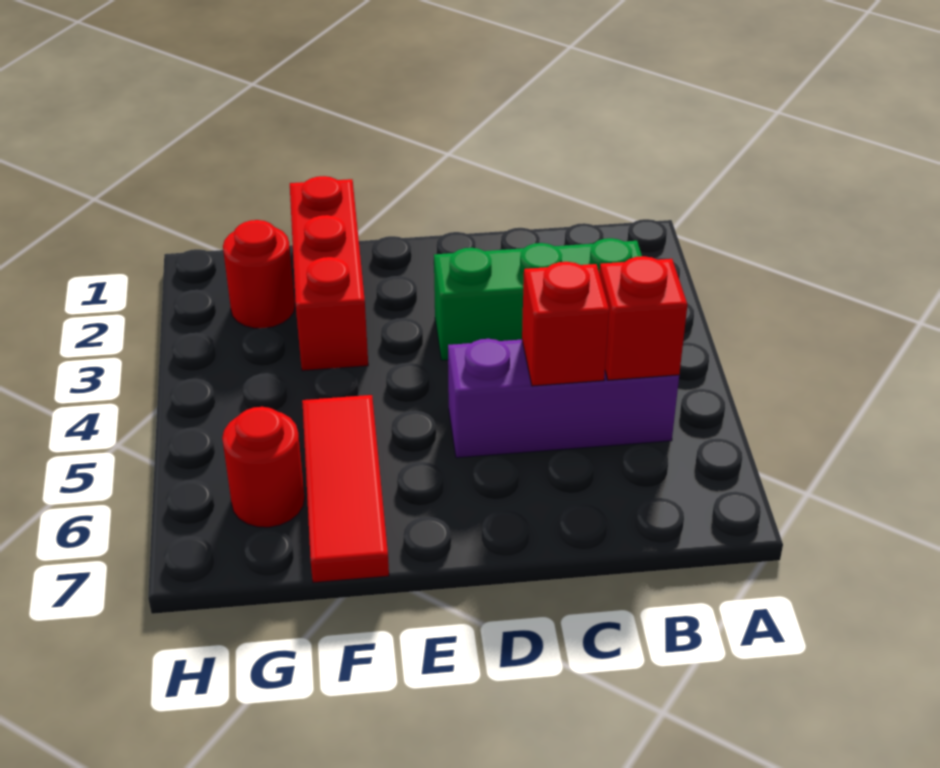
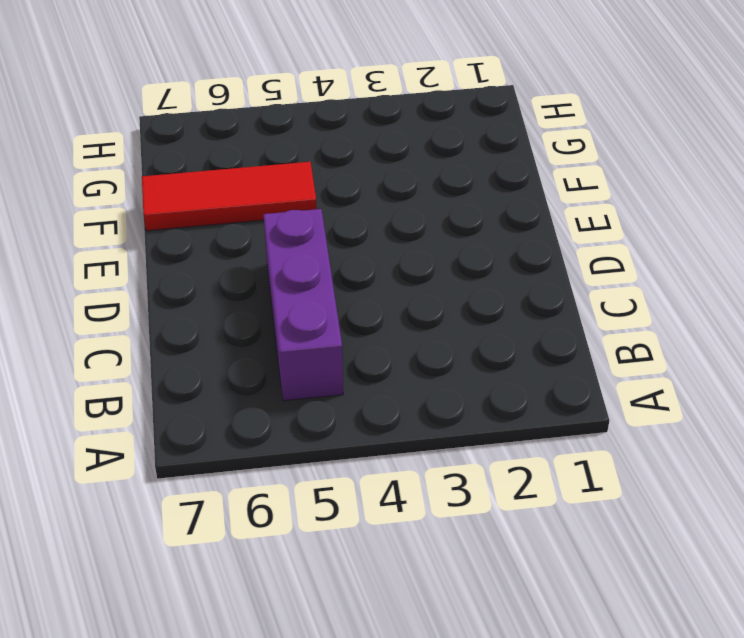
none -> green brick B3:D3 level 1
none -> red brick F1:F3 level 1

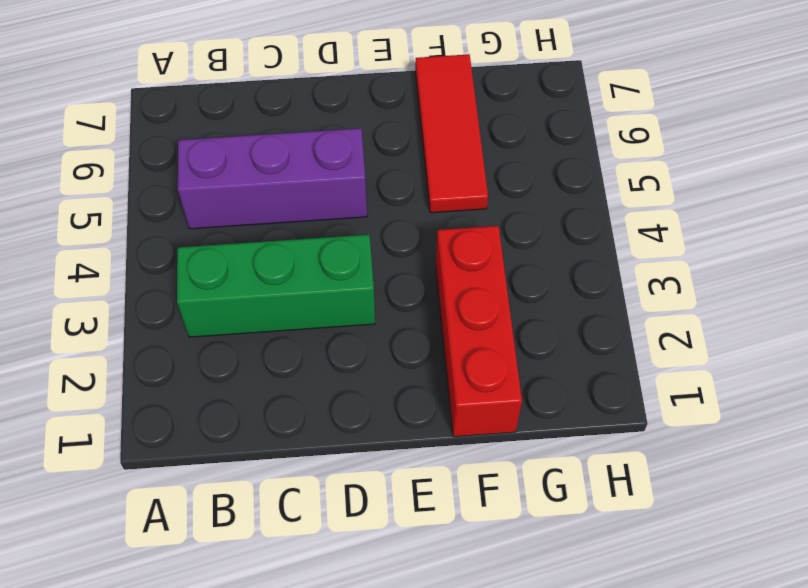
none -> red round brick G2 level 1
none -> red round brick G6 level 1

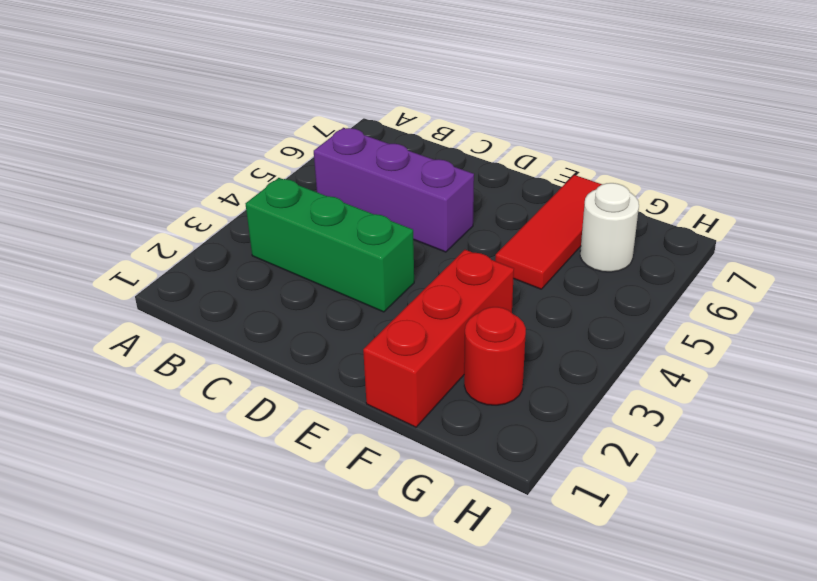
white round brick G6 level 1 -> red round brick G6 level 1
none -> red brick B5 level 2
none -> red brick C5 level 2

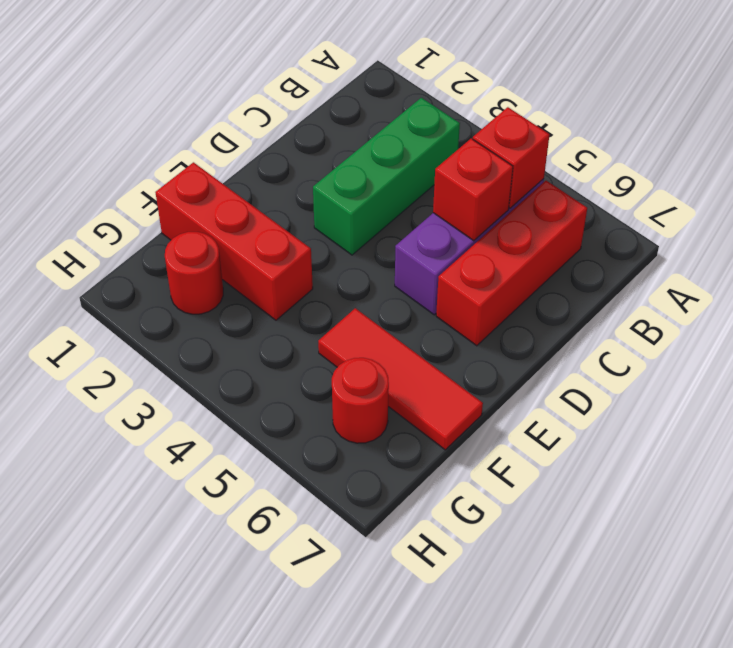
red brick B6:D6 level 1 -> none

